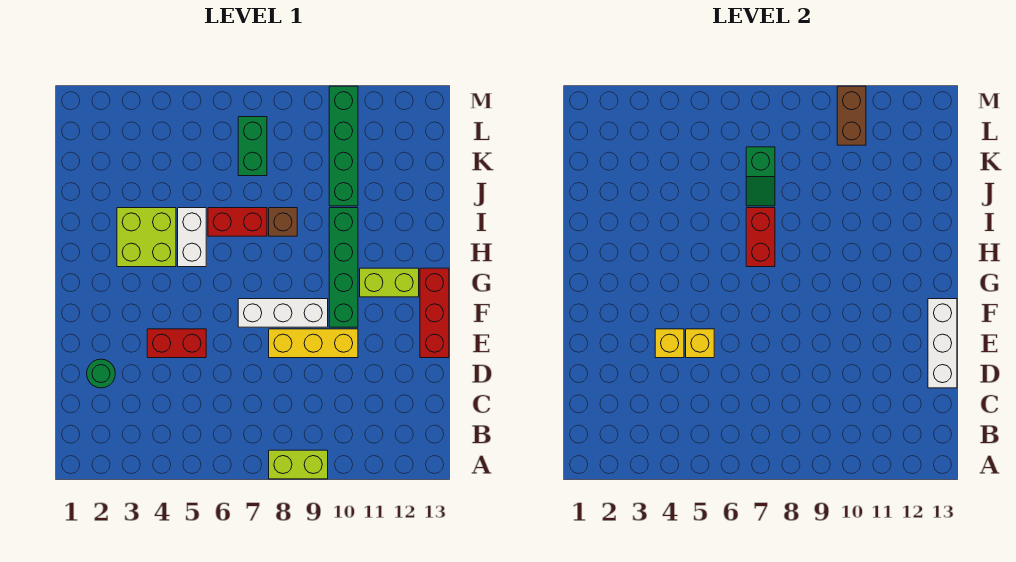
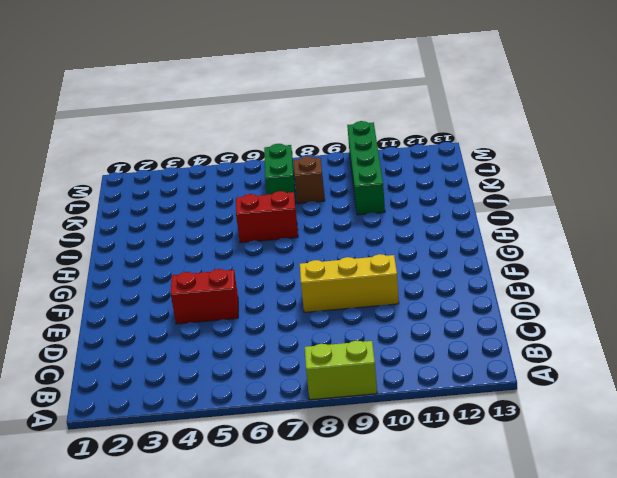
brown brick K8 level 1 -> brown brick I8 level 1
none -> green round brick D2 level 1
none -> red brick E13:G13 level 1
none -> white brick F7:F9 level 1

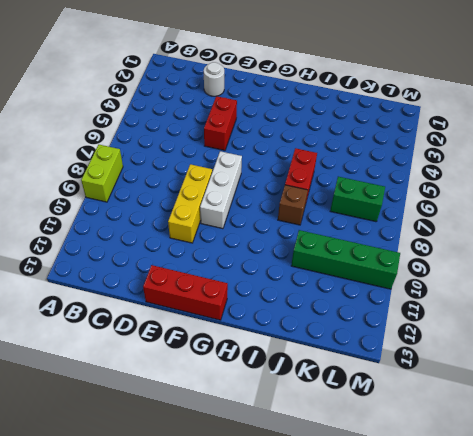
white round brick D2 level 1 -> green round brick D2 level 1
none -> green brick F10:I10 level 1
none -> lime brick G11:G12 level 1
none -> lime brick H3:I4 level 1

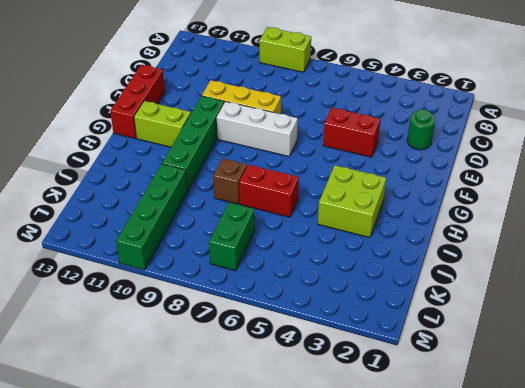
none -> white brick H5:I5 level 1
none -> white brick D13:F13 level 2
none -> yellow brick E4 level 2

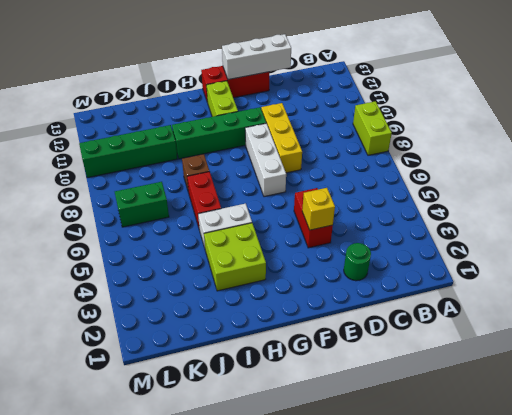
none -> yellow brick E5 level 2
none -> red brick H7:I7 level 2
none -> green slope J7:K7 level 2 top K

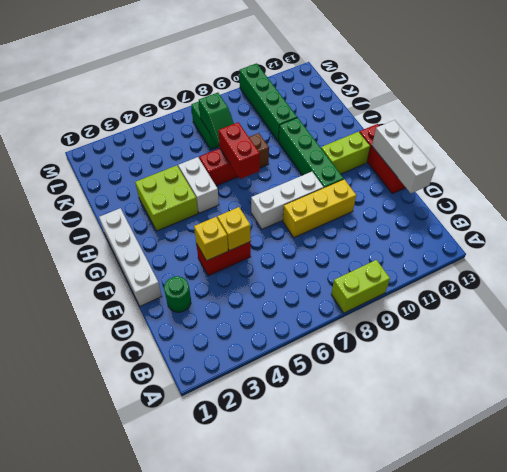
white brick E1:H1 level 1 -> none
none -> brown brick L10:M10 level 2

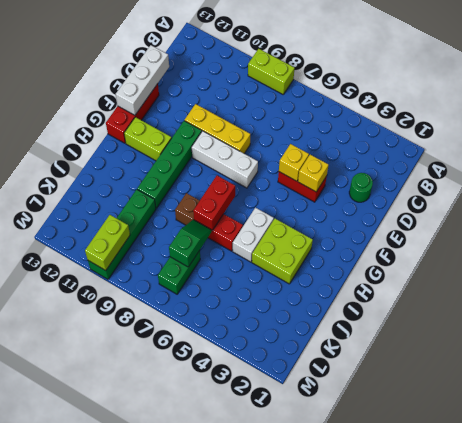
lime brick L10:M10 level 2 -> brown brick L10:M10 level 2

